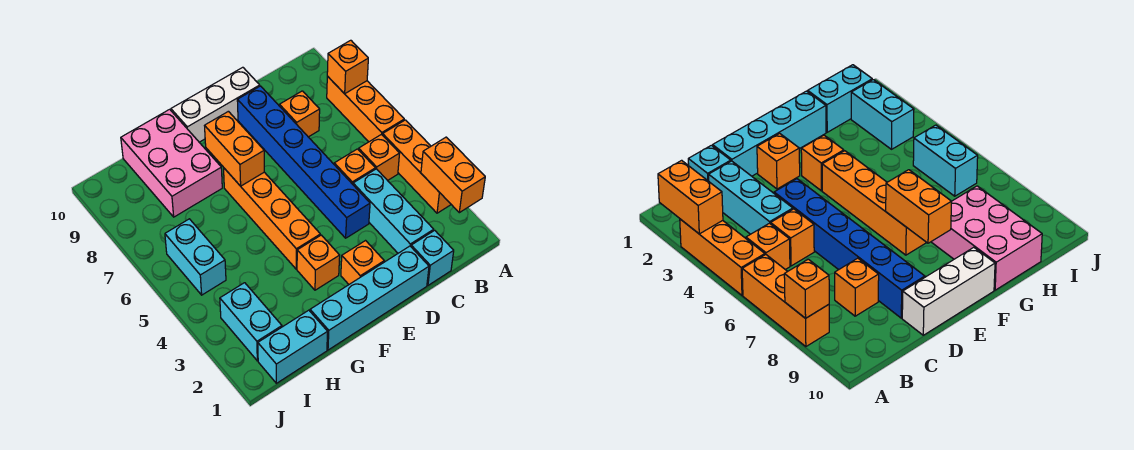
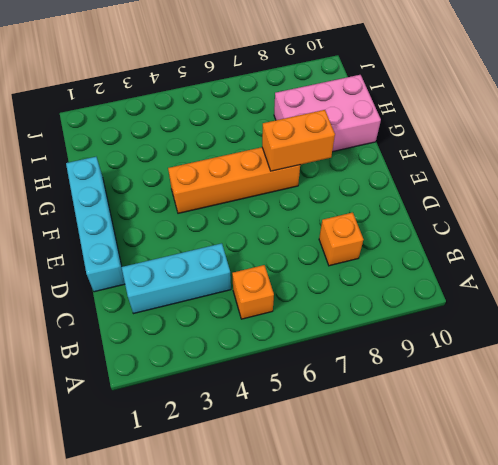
none -> orange brick A3:A5 level 1
none -> orange brick A6:A8 level 1
none -> cyan brick C1 level 1

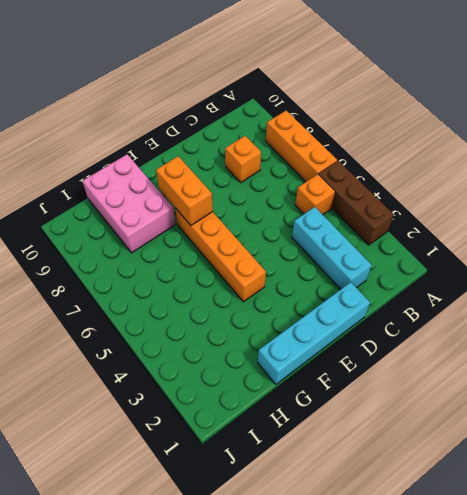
brown brick A3:A5 level 1 -> orange brick A3:A5 level 1
none -> cyan brick C1 level 1
none -> orange brick C5 level 1
none -> blue brick D4:D9 level 1

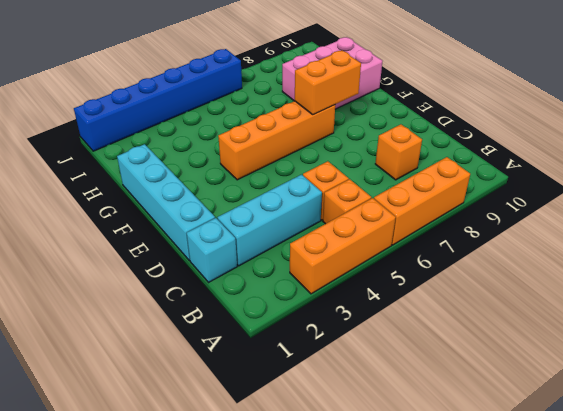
blue brick J1:J6 level 1 -> blue brick D4:D9 level 1
none -> white brick D10:F10 level 1
none -> orange brick E2 level 1
none -> orange brick F3 level 1

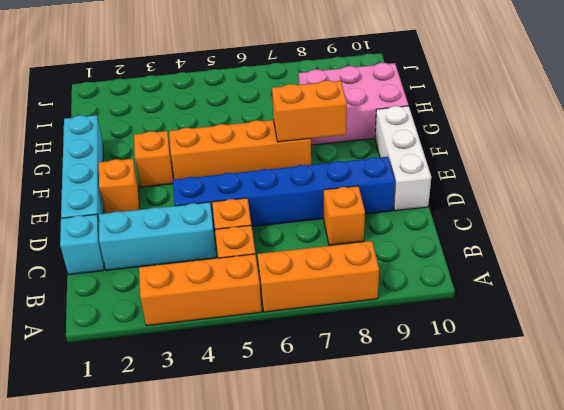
none -> cyan brick H1:I1 level 1
none -> cyan brick I2:I3 level 1
none -> cyan brick I5:I6 level 1

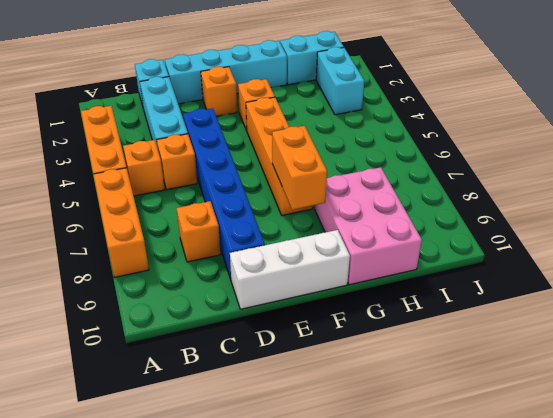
none -> cyan brick I5:I6 level 1
none -> orange brick A2:A3 level 2
none -> orange brick A8 level 2

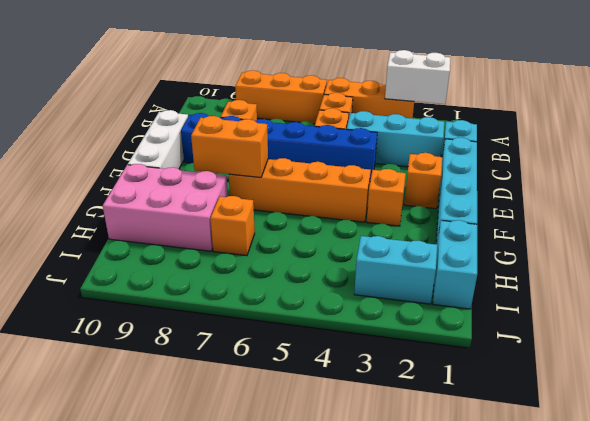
white brick A2:A3 level 2 -> orange brick A2:A3 level 2
orange brick H7 level 1 -> orange brick A8 level 2
none -> cyan brick I5:I6 level 1

